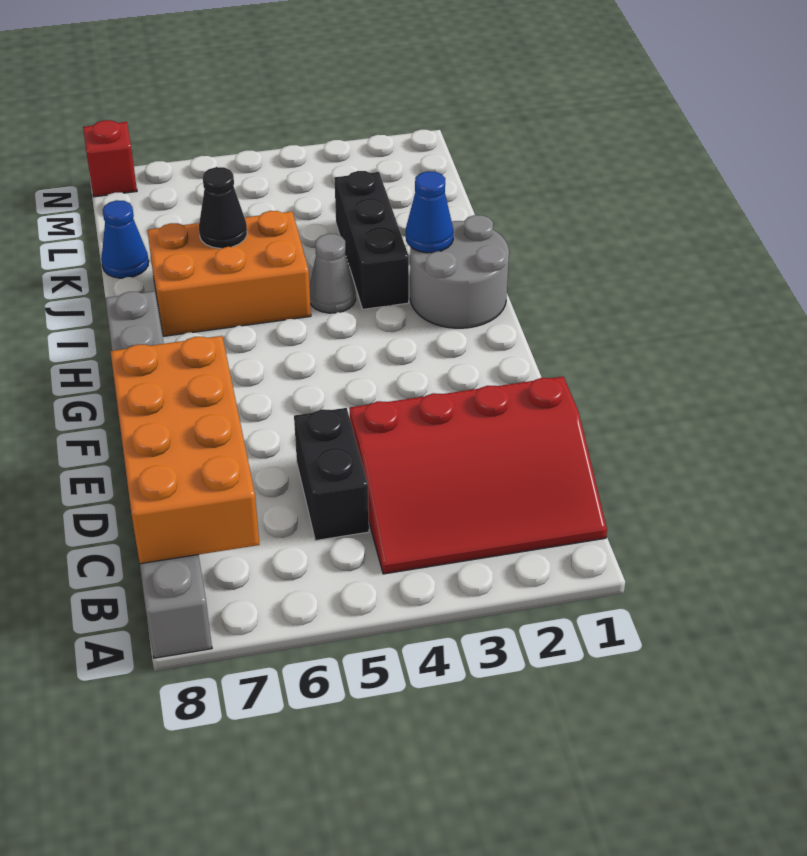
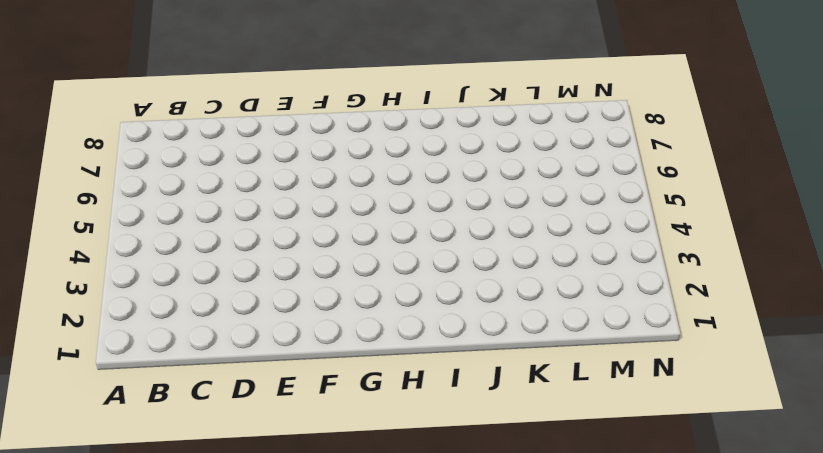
none -> grey brick A8:H8 level 1
none -> red slope B1:D4 level 1 top D
none -> black brick C5:D5 level 1

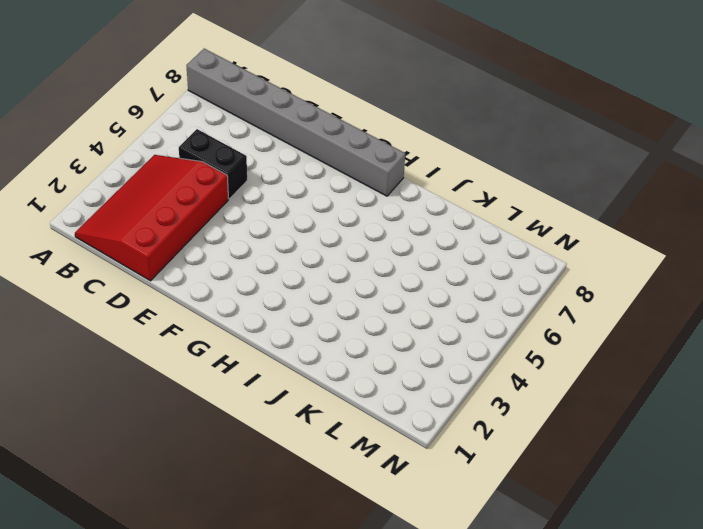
none -> grey round brick H1:I2 level 1
none -> black brick I3:K3 level 1
none -> grey cone I4 level 1

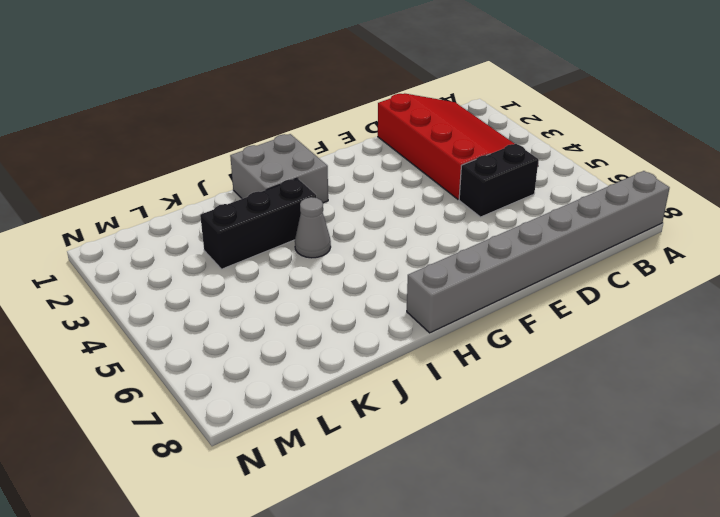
grey brick H1:I2 level 1 -> grey round brick H1:I2 level 1
none -> orange brick I5:J7 level 1
none -> blue cone K8 level 1
none -> red brick N8 level 1

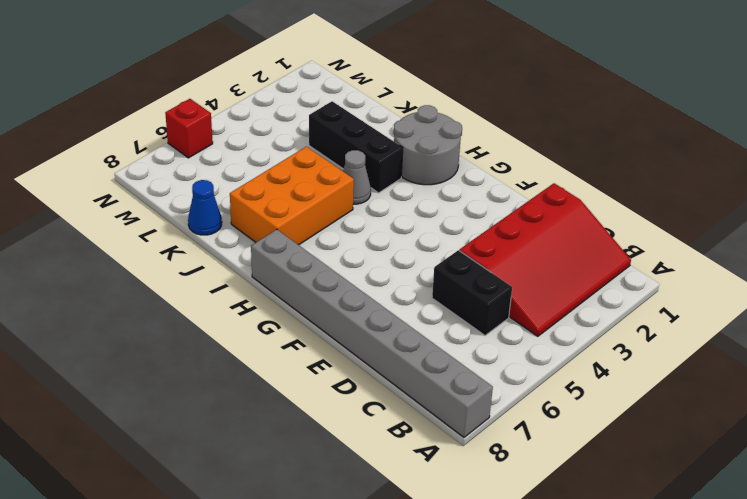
red brick N6 level 1 -> red brick N8 level 1
none -> orange brick B7:E8 level 2
none -> blue cone I2 level 2
none -> black cone J6 level 2

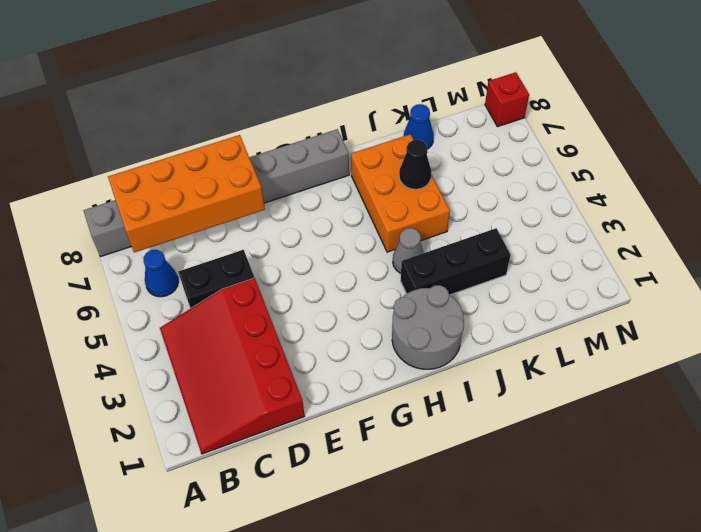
blue cone B6 level 1 -> blue cone I2 level 2

